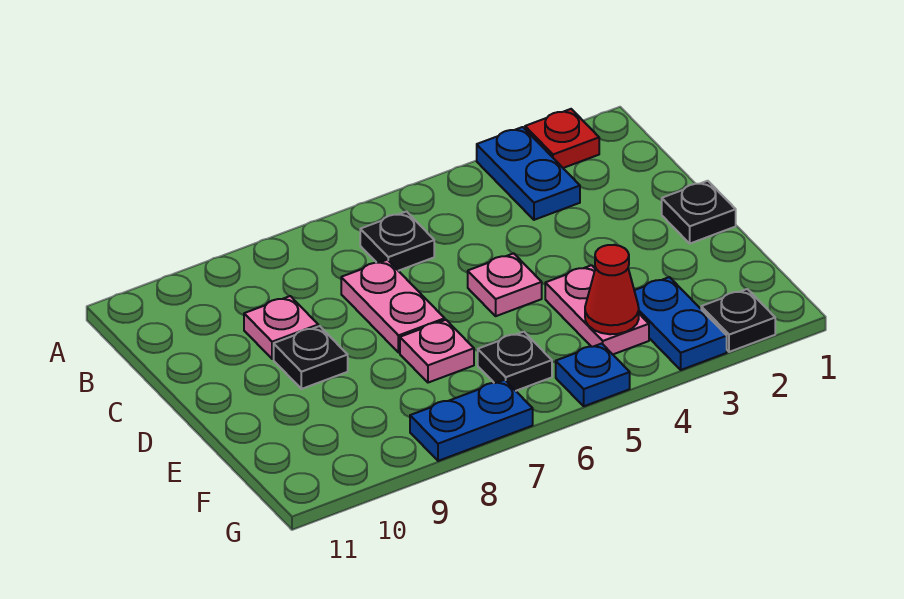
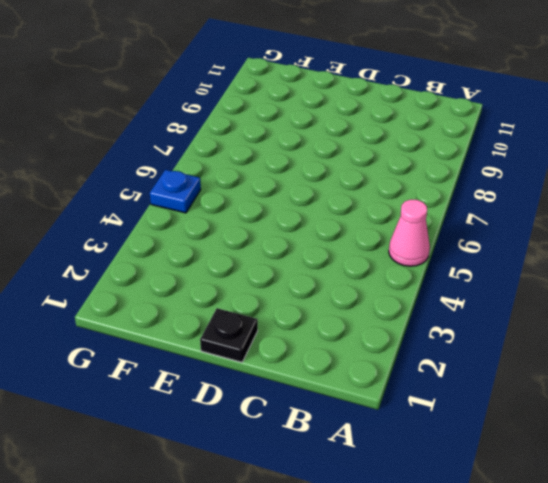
pink cone A5 level 1 -> none
none -> red plate A2 level 1
none -> blue plate A3:B3 level 1
none -> black plate B6 level 1

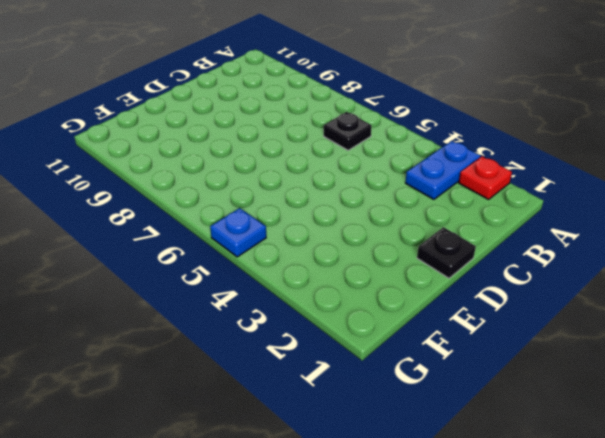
none -> pink plate C7:D7 level 1
none -> pink plate C9 level 1
none -> pink plate D5 level 1

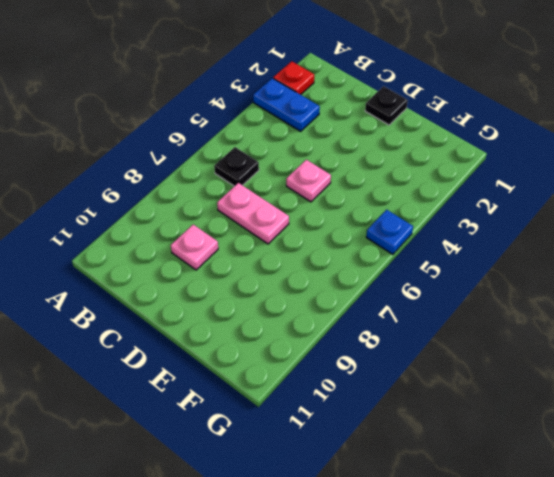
none -> black plate D9 level 1
none -> pink plate E4:F4 level 1
none -> pink plate E7 level 1

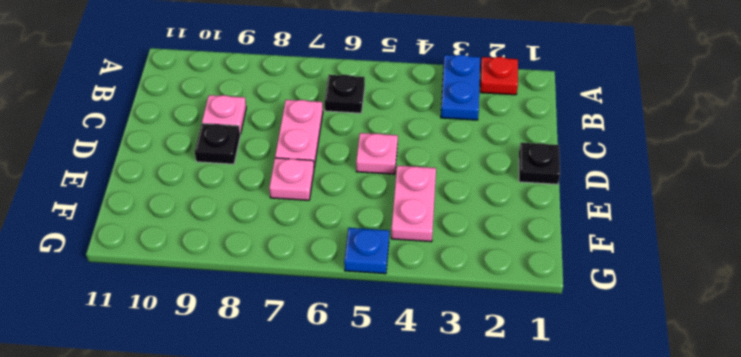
none -> blue plate F3:G3 level 1
none -> black plate F6 level 1
none -> black plate G2 level 1

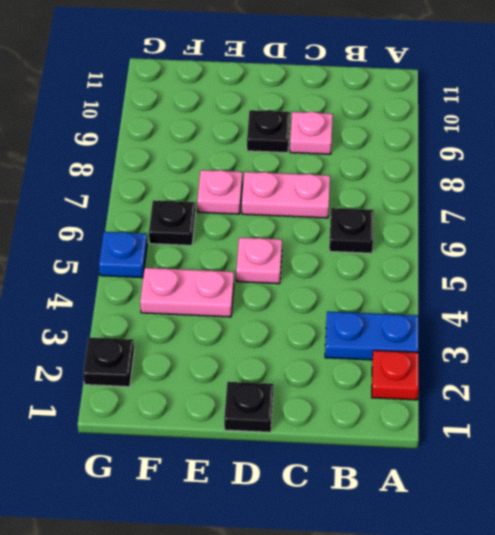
none -> blue plate F3:G3 level 1
none -> blue plate G7:G8 level 1
none -> red cone F4 level 2

